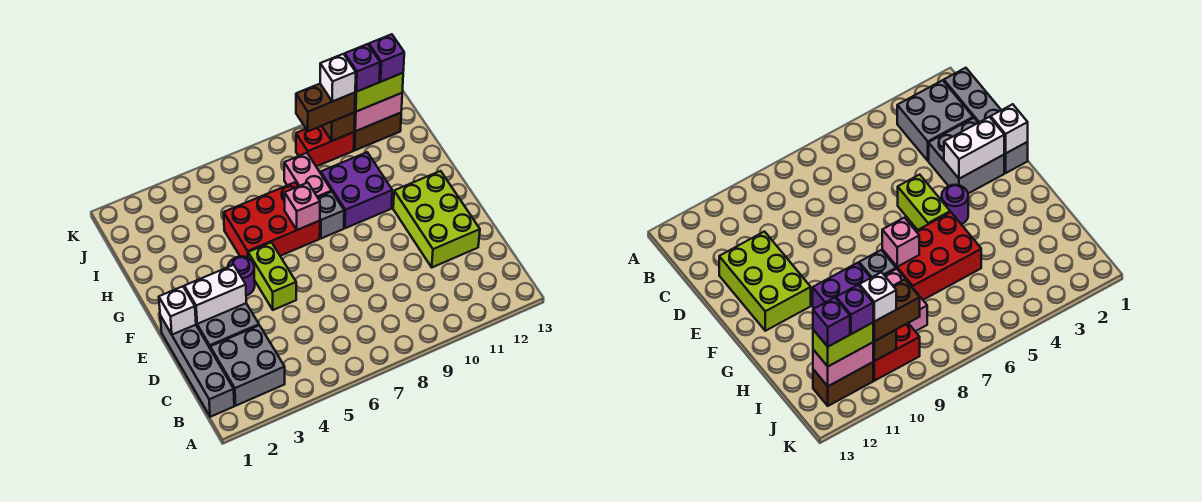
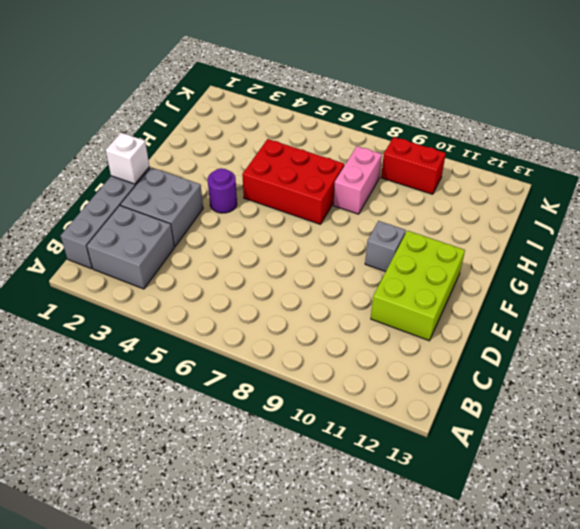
grey brick F10 level 1 -> grey brick G8 level 1
none -> lime brick E5:F5 level 1
none -> purple brick G9:H10 level 1
none -> brown brick J11:J12 level 1

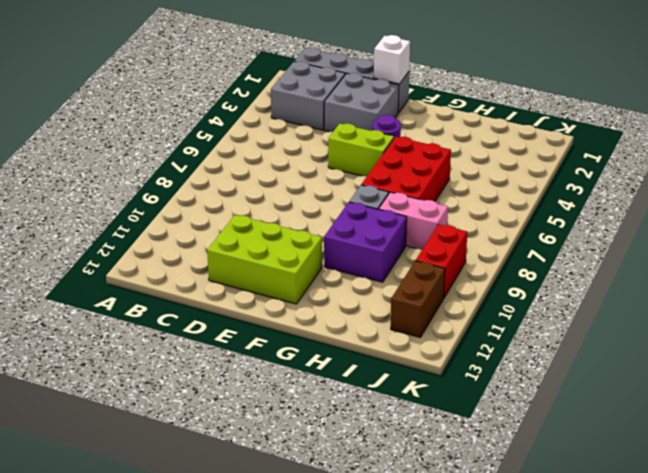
none -> white brick E2:E3 level 2
none -> pink brick G7 level 2
none -> brown brick J10 level 2

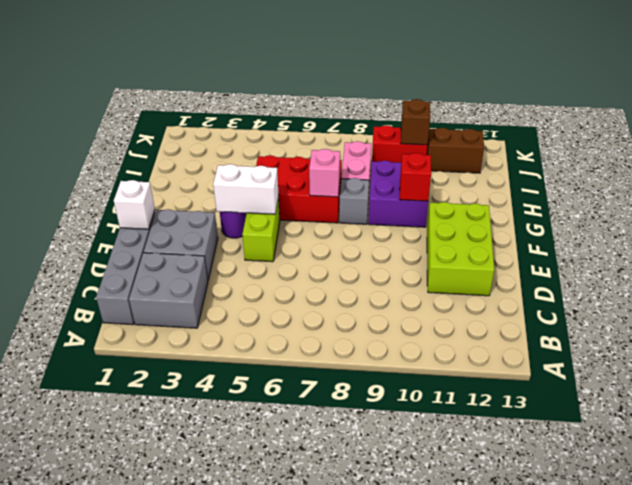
white brick F4:F5 level 2 -> white brick E2:E3 level 2
red brick G10 level 2 -> none
none -> pink brick J11:J12 level 2
none -> brown brick J9:J10 level 3
none -> lime brick J11:J12 level 3

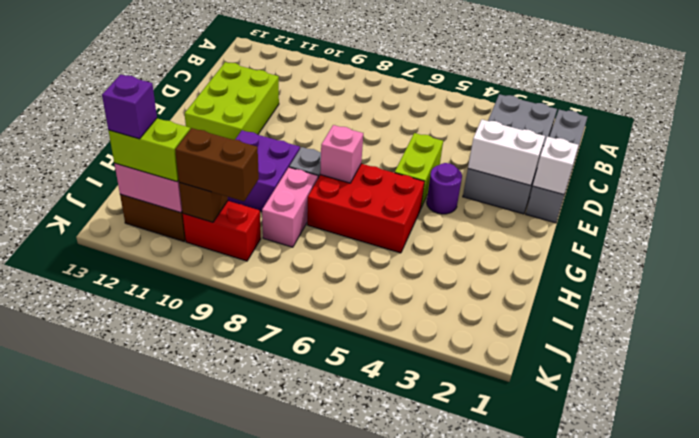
none -> white brick J10 level 4
none -> purple brick J11 level 4

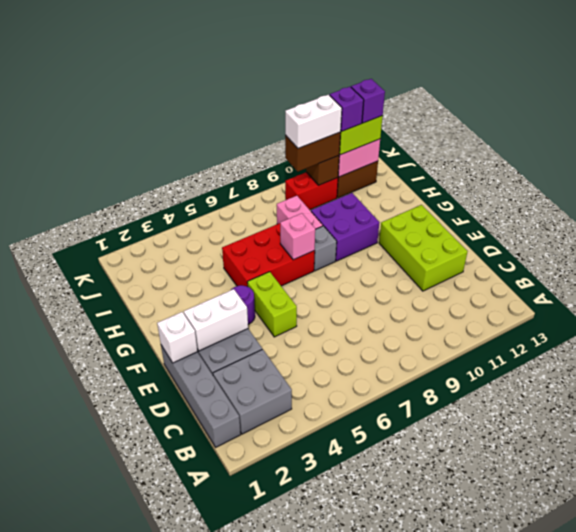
white brick J9:J10 level 4 -> white brick J10 level 4

